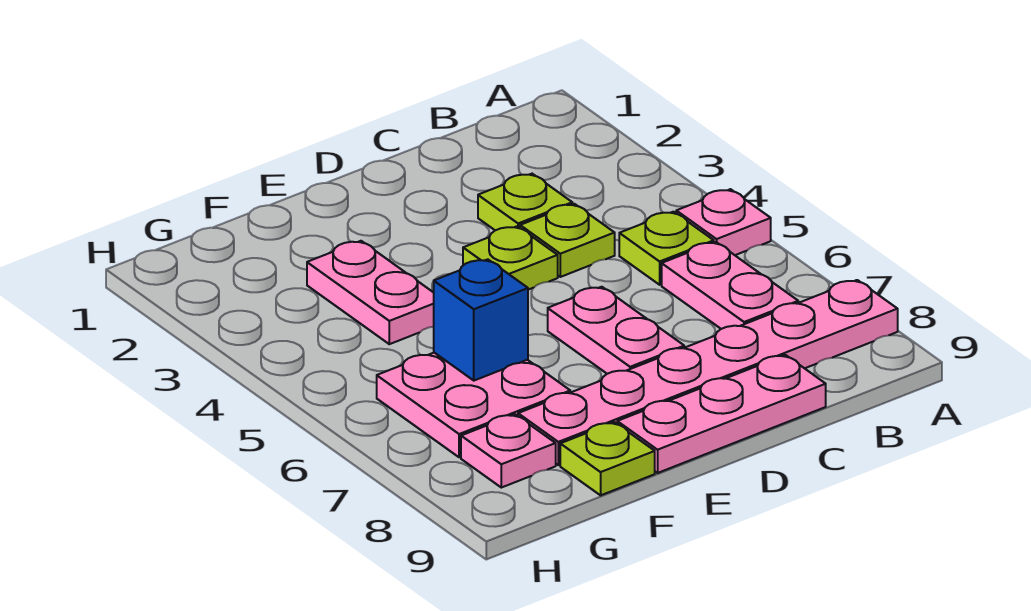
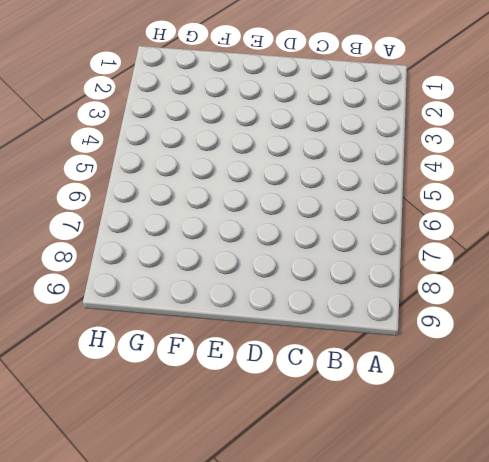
none -> pink plate A5 level 1
none -> pink plate A8:F8 level 1
none -> lime plate B5 level 1

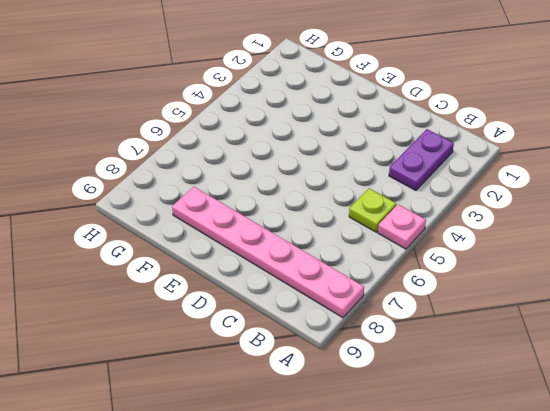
purple plate B2:B3 level 1 -> none
none -> pink plate B6:B7 level 1
none -> lime plate C3 level 1
none -> lime plate C4 level 1

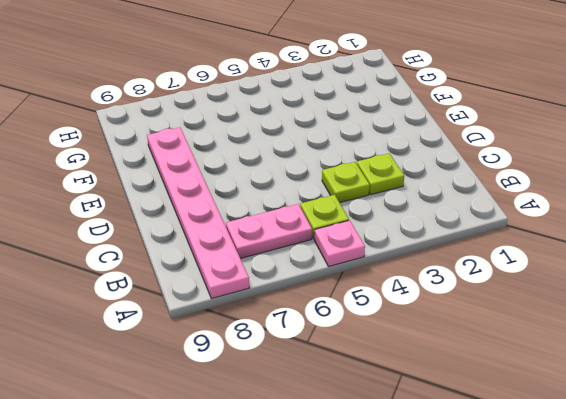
none -> pink plate C9:E9 level 1
none -> lime plate D4 level 1
none -> pink plate D6:D7 level 1

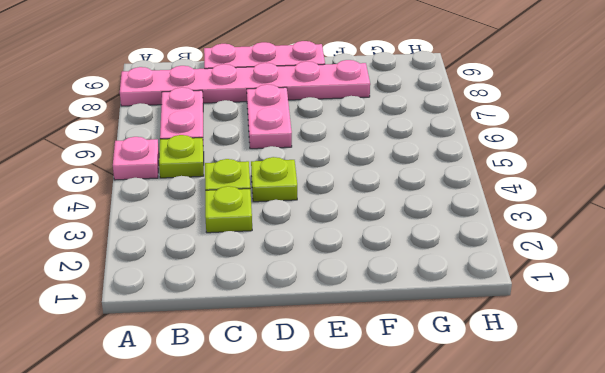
none -> pink plate F3:F4 level 1
none -> pink plate F6:G7 level 1
none -> lime plate F9 level 1

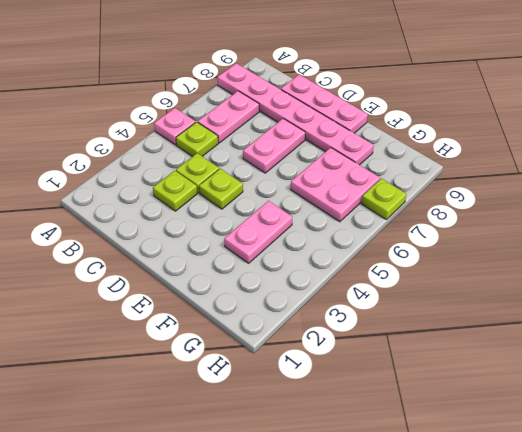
lime plate H7 level 1 -> lime plate F9 level 1
none -> pink plate G8 level 1
none -> blue brick F6 level 2

